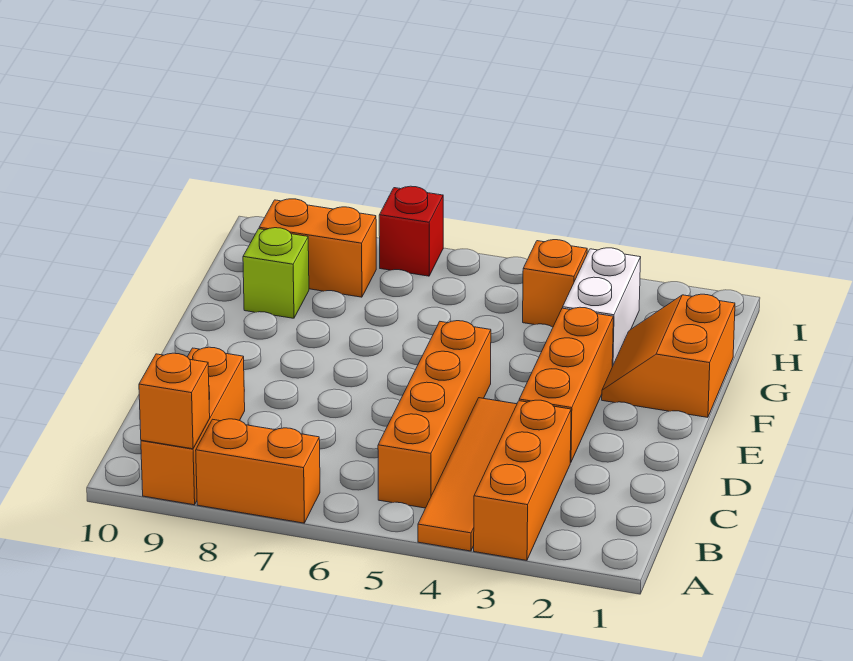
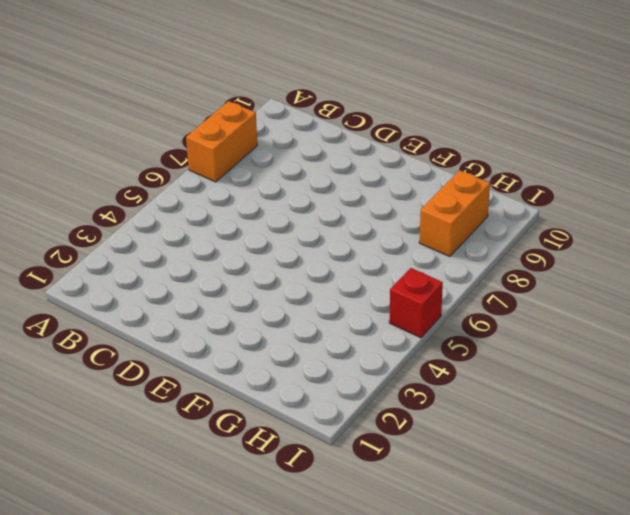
red brick I5 level 1 -> red brick I7 level 1
none -> orange brick A3:C3 level 1
none -> orange tile A4:D4 level 1
none -> orange brick A9:C9 level 1

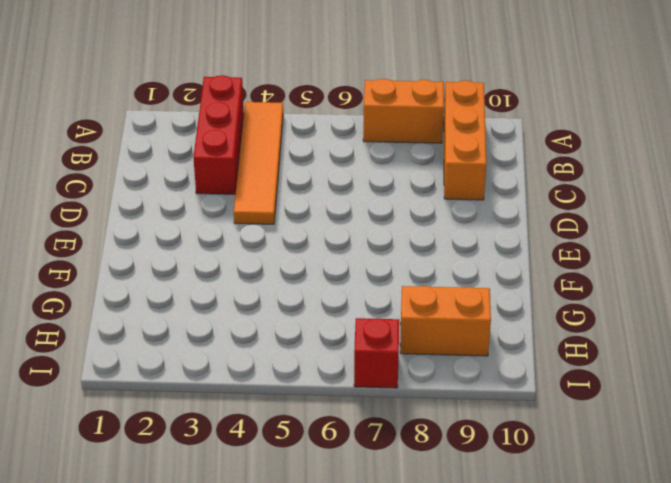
red brick A3:C3 level 1 -> orange brick A3:C3 level 1
none -> orange brick B5:E5 level 1
none -> orange brick D3:F3 level 1
none -> orange slope F1:G2 level 1 top 1

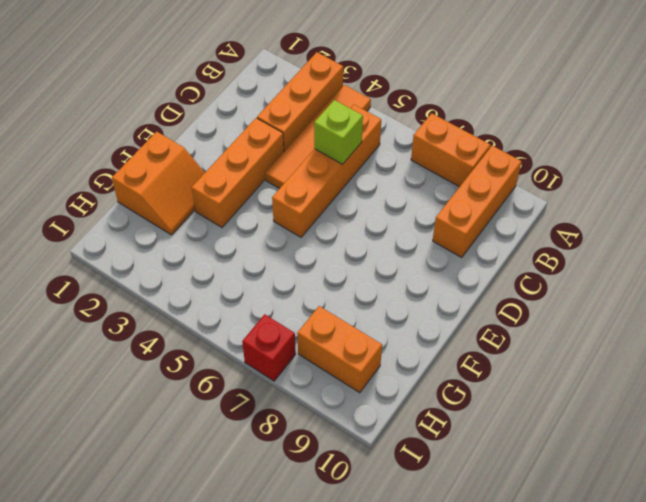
lime brick C5 level 2 -> lime brick G9 level 1
none -> white brick G3:H3 level 1
none -> orange brick H4 level 1
none -> orange brick A9 level 2

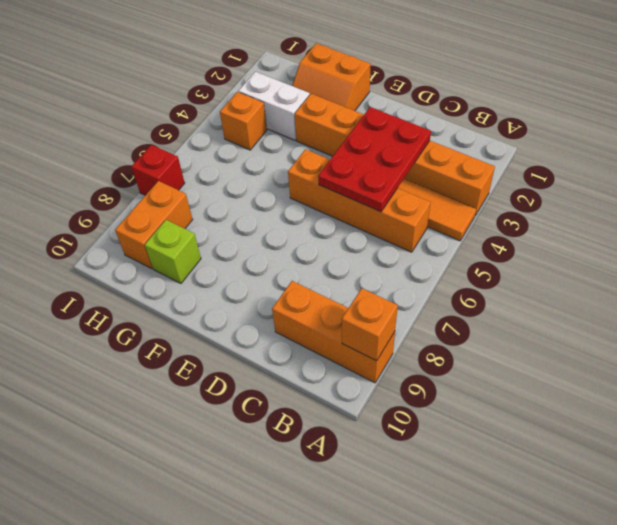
red plate C3:D5 level 2 -> none
none -> orange brick A7:A8 level 1

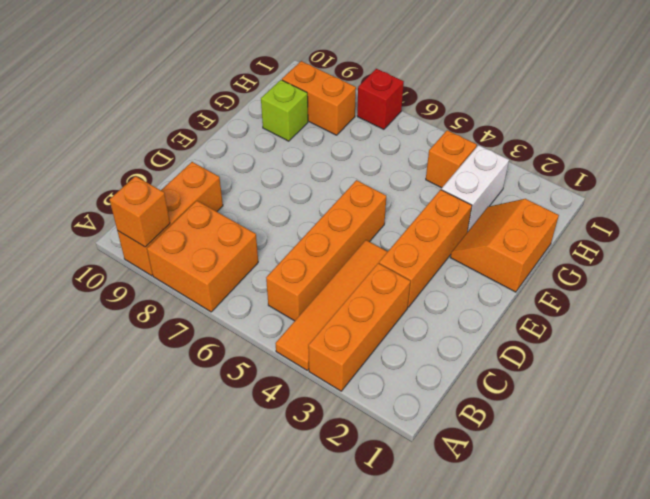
orange brick A7:B8 level 1 -> orange brick A7:A8 level 1

